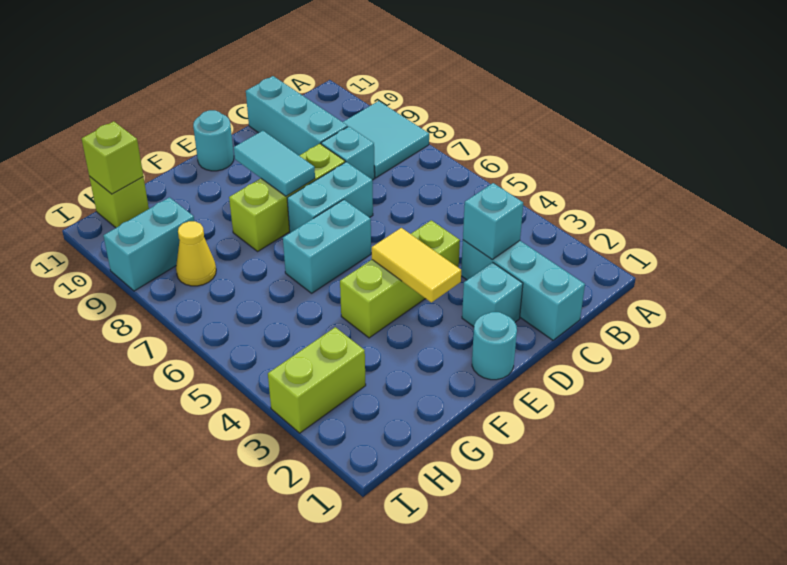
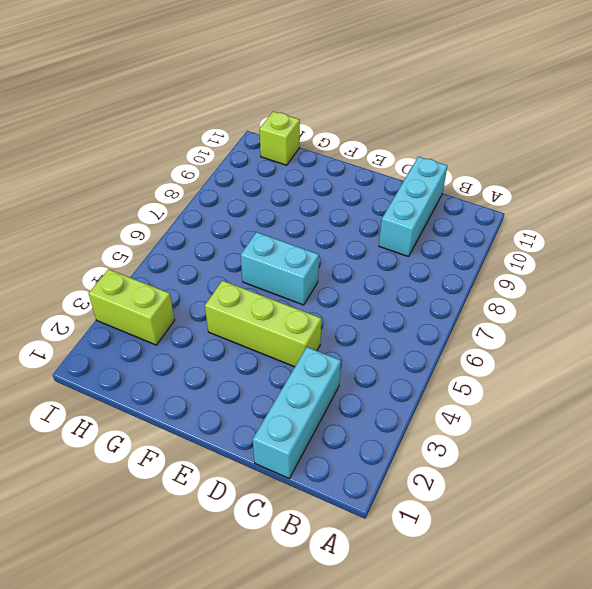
none -> cyan tile A8:B9 level 1
none -> cyan brick C8 level 1
none -> cyan brick D2 level 1

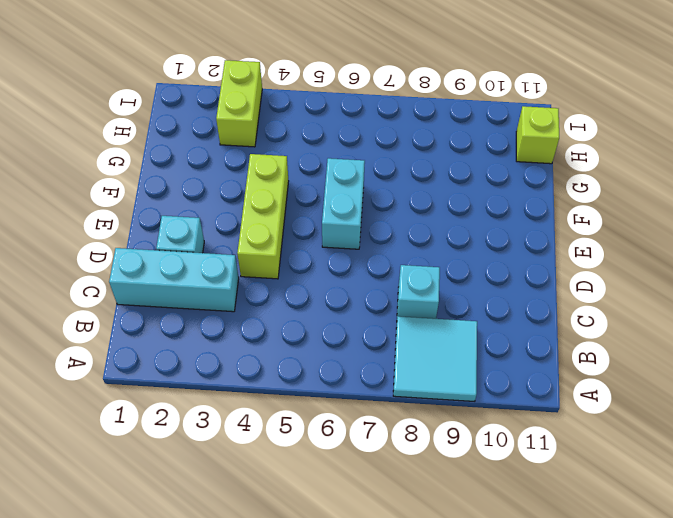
none -> cyan brick C9:C11 level 1
none -> cyan brick D7:E7 level 1
none -> lime brick D8:F8 level 1

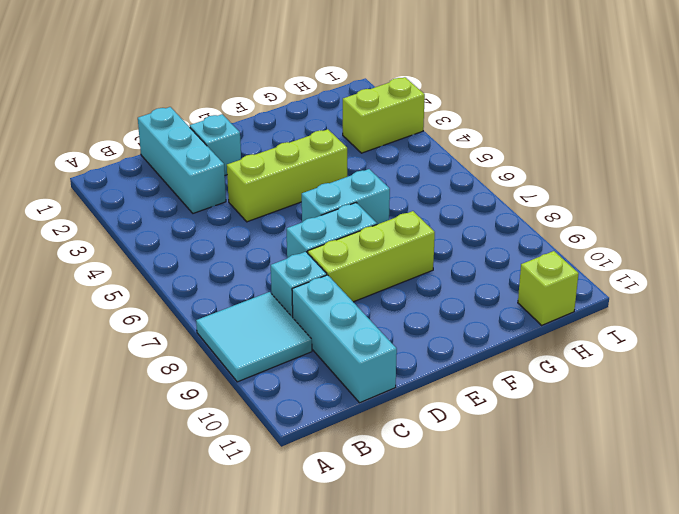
none -> cyan round brick E1 level 1
none -> cyan round brick E11 level 1
none -> yellow cone H8 level 1

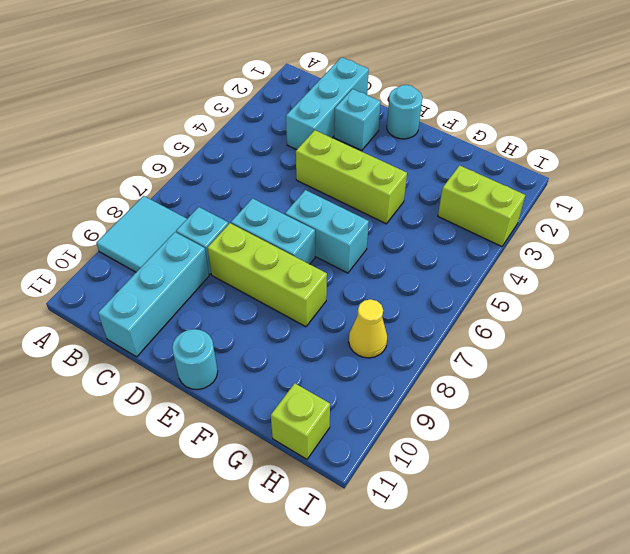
none -> cyan brick H9:I9 level 1
none -> cyan brick C3 level 2
none -> yellow tile E3:E4 level 2

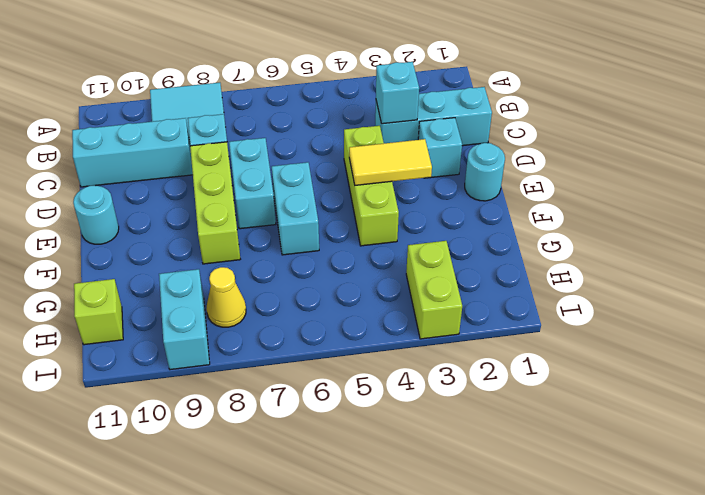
none -> cyan tile E8:E9 level 2
none -> lime brick H11 level 2

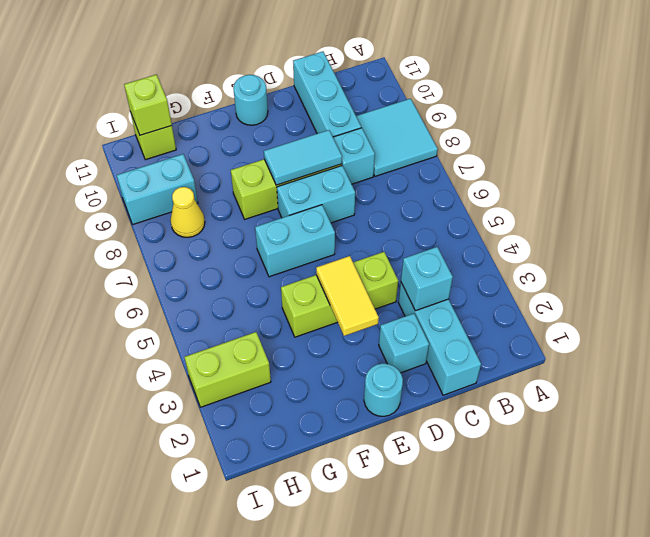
cyan tile D8:E8 level 2 -> cyan tile E8:E9 level 2

